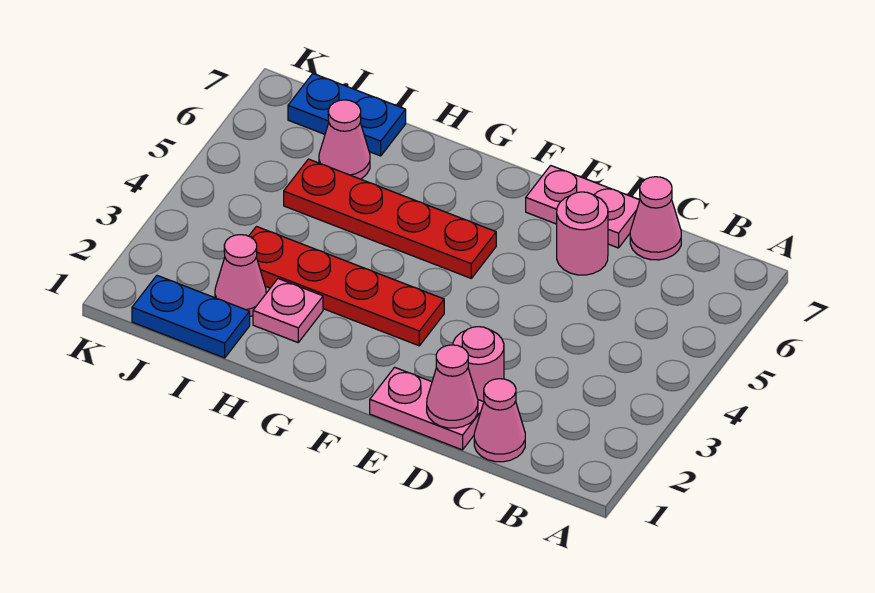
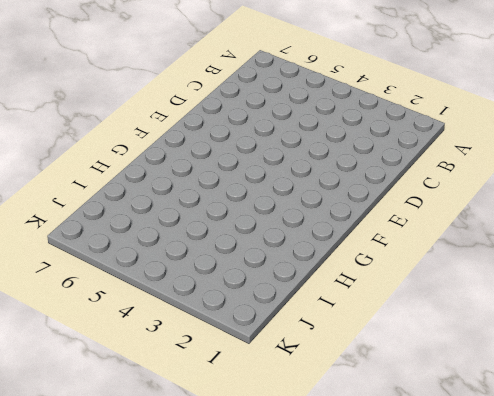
none -> pink cone C1 level 1
none -> pink cone C7 level 1
none -> pink plate D1:E1 level 1

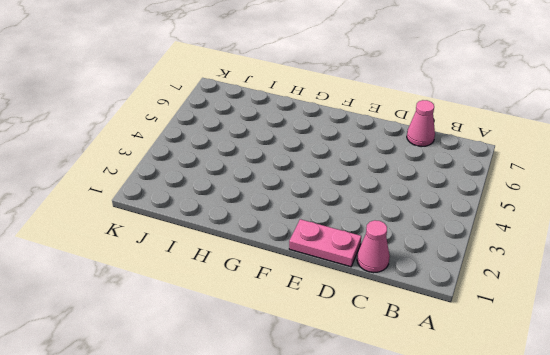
none -> pink round brick D2 level 1
none -> pink round brick D6 level 1
none -> pink plate D7:E7 level 1

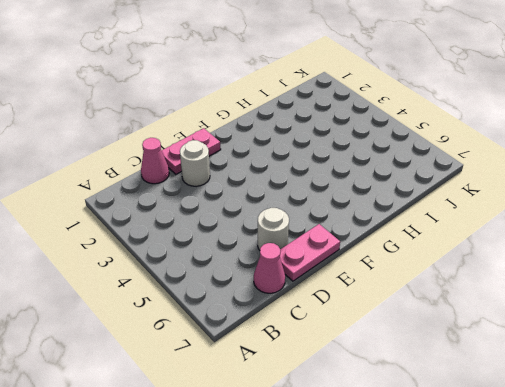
white round brick D2 level 1 -> pink round brick D2 level 1
white round brick D6 level 1 -> pink round brick D6 level 1
none -> red plate F3:I3 level 1
none -> red plate F5:I5 level 1
none -> pink plate H2 level 1

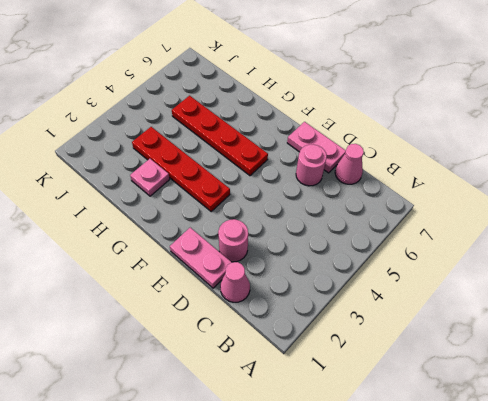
none -> blue plate I1:J1 level 1
none -> pink cone I2 level 1
none -> pink cone I6 level 1

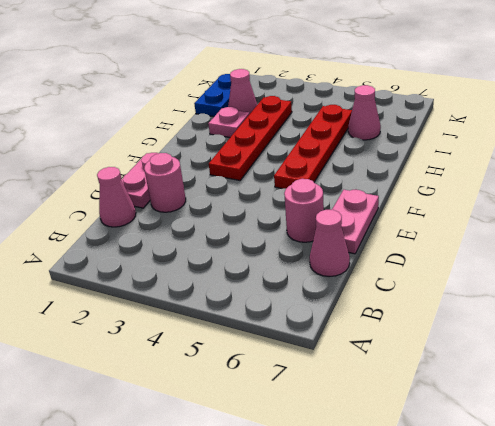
none -> blue plate I7:J7 level 1
none -> pink cone D1 level 2

